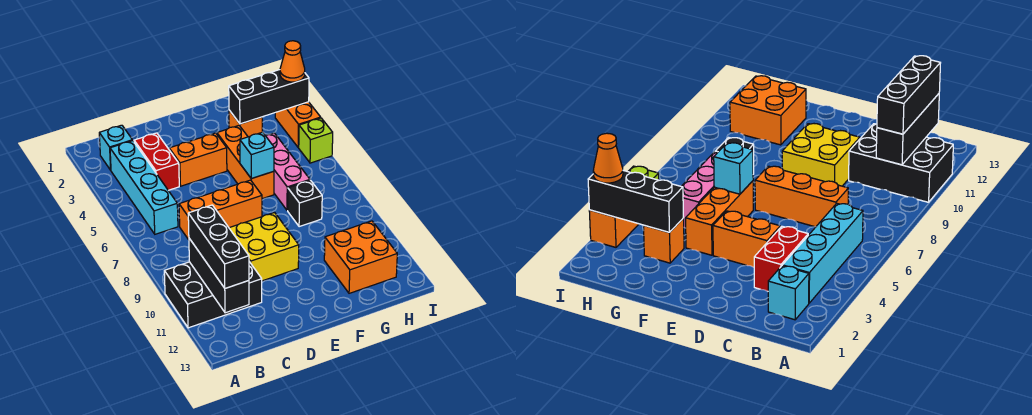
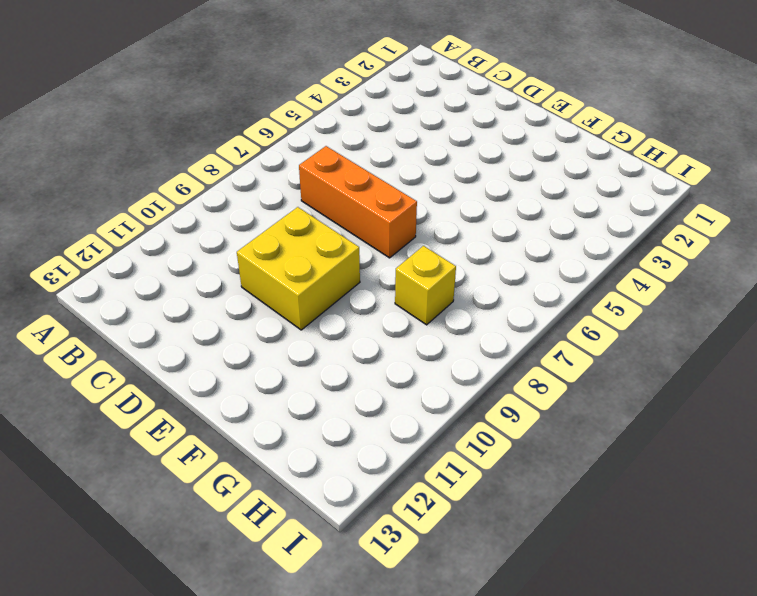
yellow brick G8 level 1 -> black brick G8 level 1
none -> black brick A10:C11 level 1
none -> cyan brick B2 level 1
none -> cyan brick B3:B6 level 1

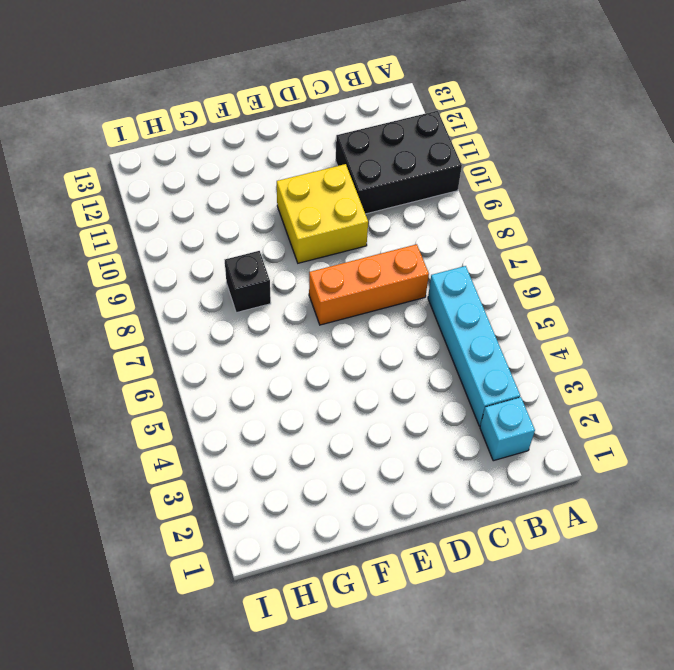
none -> red brick C3:C4 level 1
none -> orange brick D4:E4 level 1
none -> orange brick F4:F6 level 1

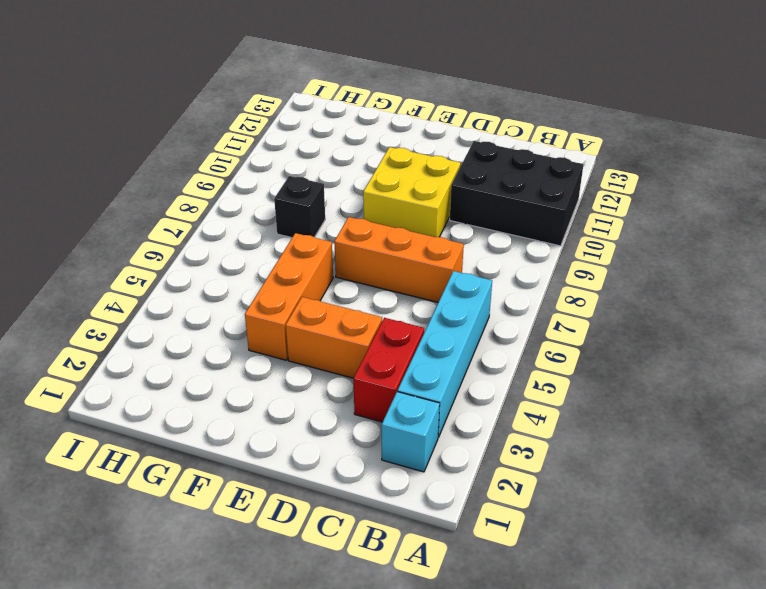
none -> orange brick G3 level 1
none -> pink brick G5:G7 level 1
none -> orange brick G11:H12 level 1

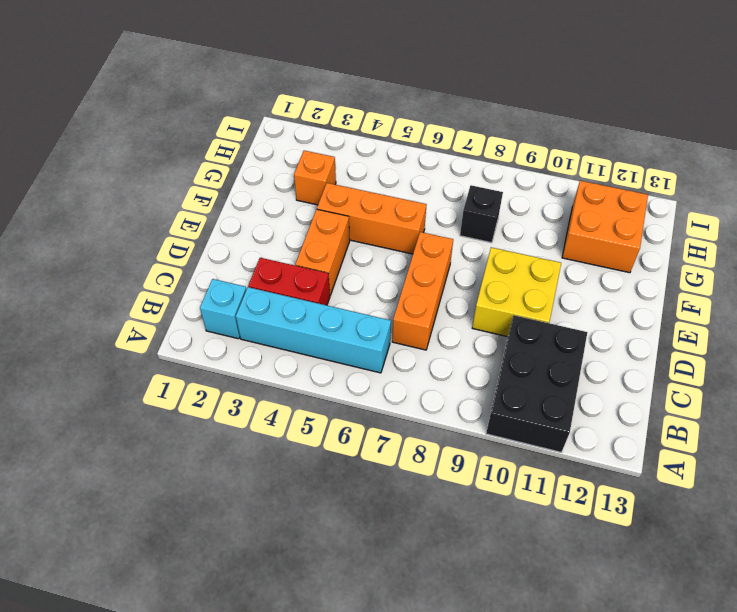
none -> pink brick G5:G7 level 1
none -> orange brick I3:I4 level 1
none -> lime brick I5 level 1

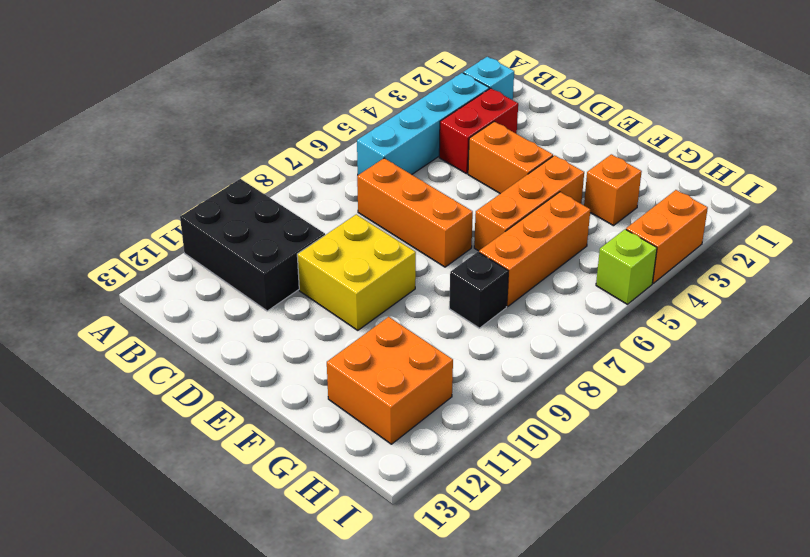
orange brick G5:G7 level 1 -> pink brick G5:G7 level 1
none -> black brick B10:B12 level 2
none -> cyan brick F6 level 2
none -> black brick G3:I3 level 2

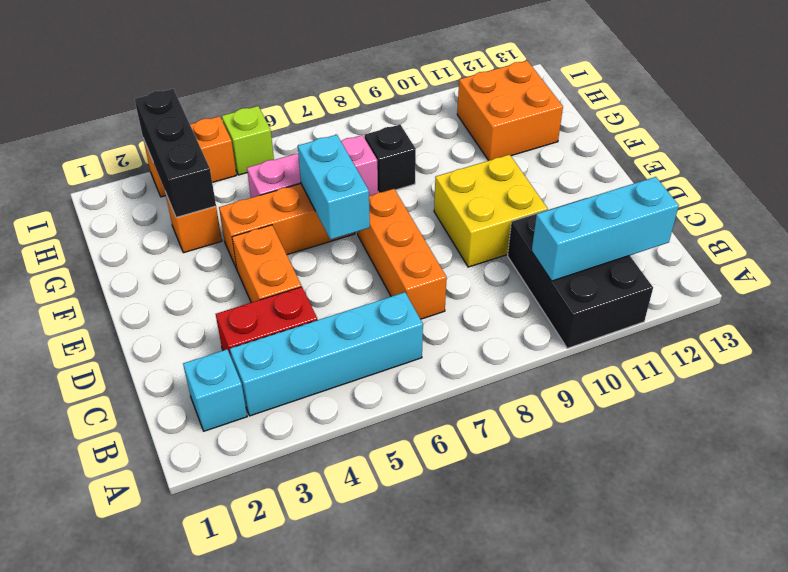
cyan brick B10:B12 level 2 -> black brick B10:B12 level 2
cyan brick E6:F6 level 2 -> cyan brick F6 level 2
none -> black brick B10:B12 level 3
none -> orange cone I3 level 3

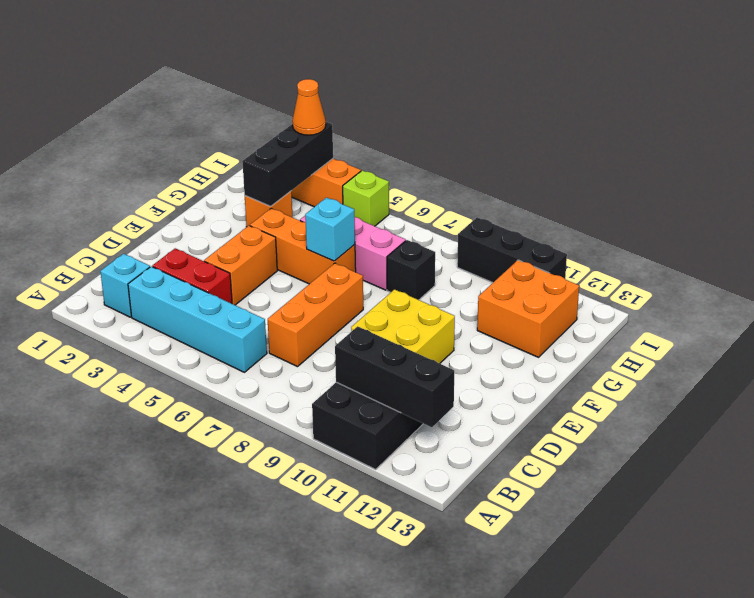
black brick I9:I11 level 1 -> black brick B10:B12 level 3

